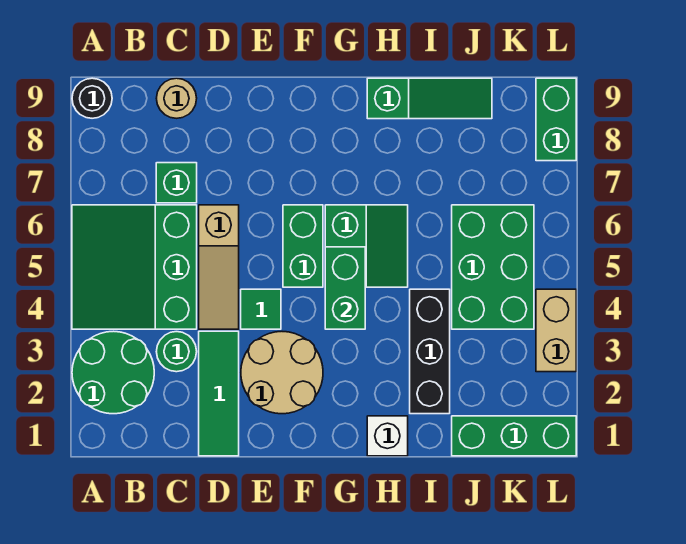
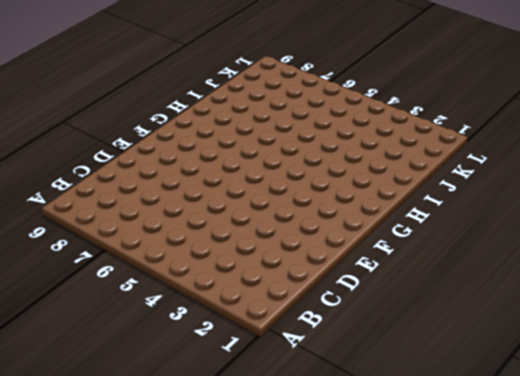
none -> green round brick A2:B3 level 1
none -> green slope A4:C6 level 1 top C
none -> black round brick A9 level 1

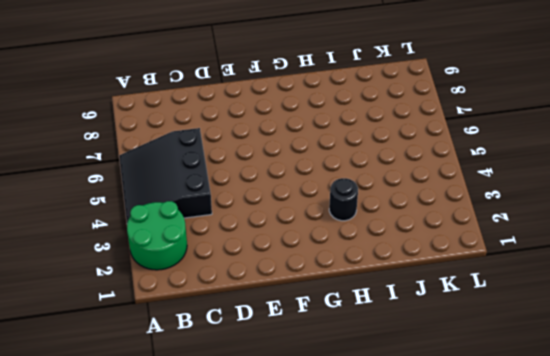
black slope A4:C6 level 1 top C -> green slope A4:C6 level 1 top C
black round brick H3 level 1 -> black round brick A9 level 1
none -> green round brick C3 level 1
none -> green brick C7 level 1
none -> tan round brick C9 level 1

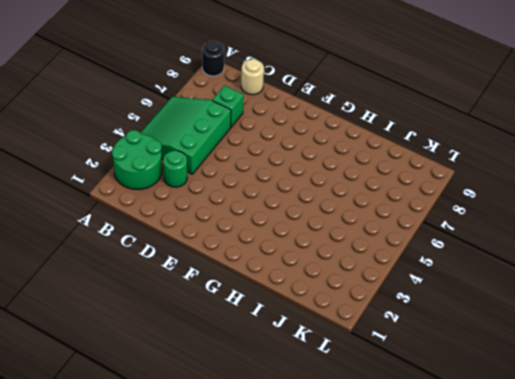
none -> green tile D1:D3 level 1
none -> tan slope D4:D6 level 1 top 6
none -> tan round brick E2:F3 level 1

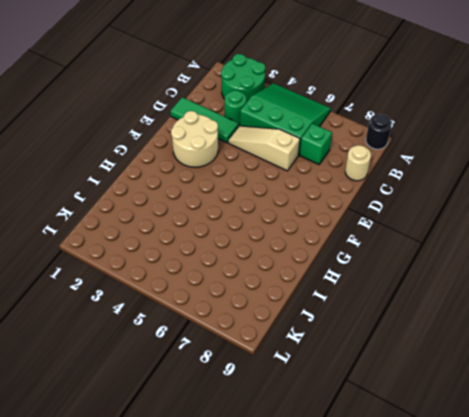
none -> green tile E4 level 1
none -> green brick F5:F6 level 1
none -> green slope G5:H6 level 1 top G

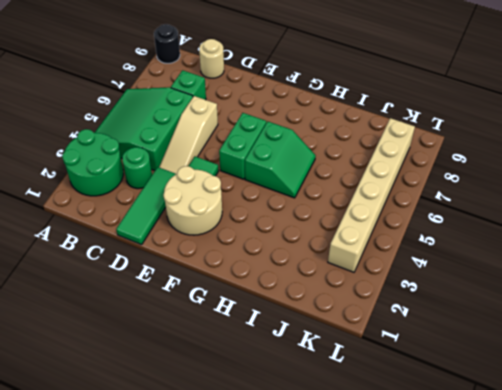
tan brick K3:K8 level 1 -> green brick J4:K6 level 1
none -> white brick H1 level 1
none -> green slope H9:J9 level 1 top H
none -> black brick I2:I4 level 1

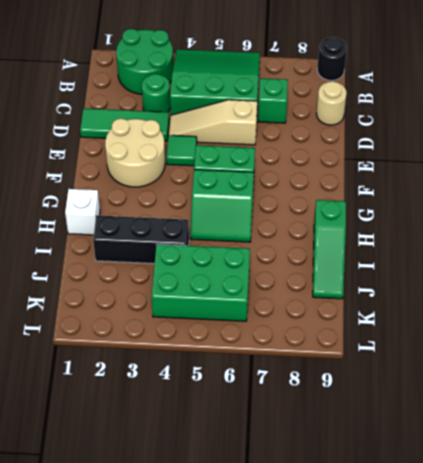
none -> green brick J1:L1 level 1
none -> tan brick L3:L4 level 1
none -> green brick L8:L9 level 1

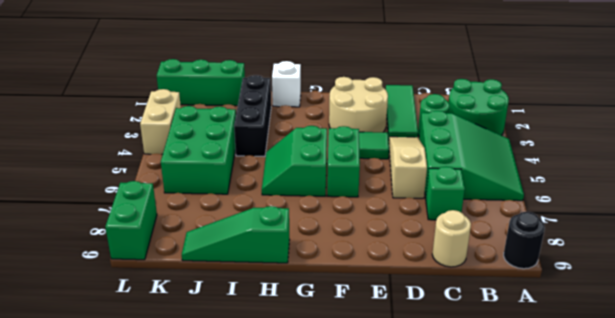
none -> green brick G4:G5 level 2

